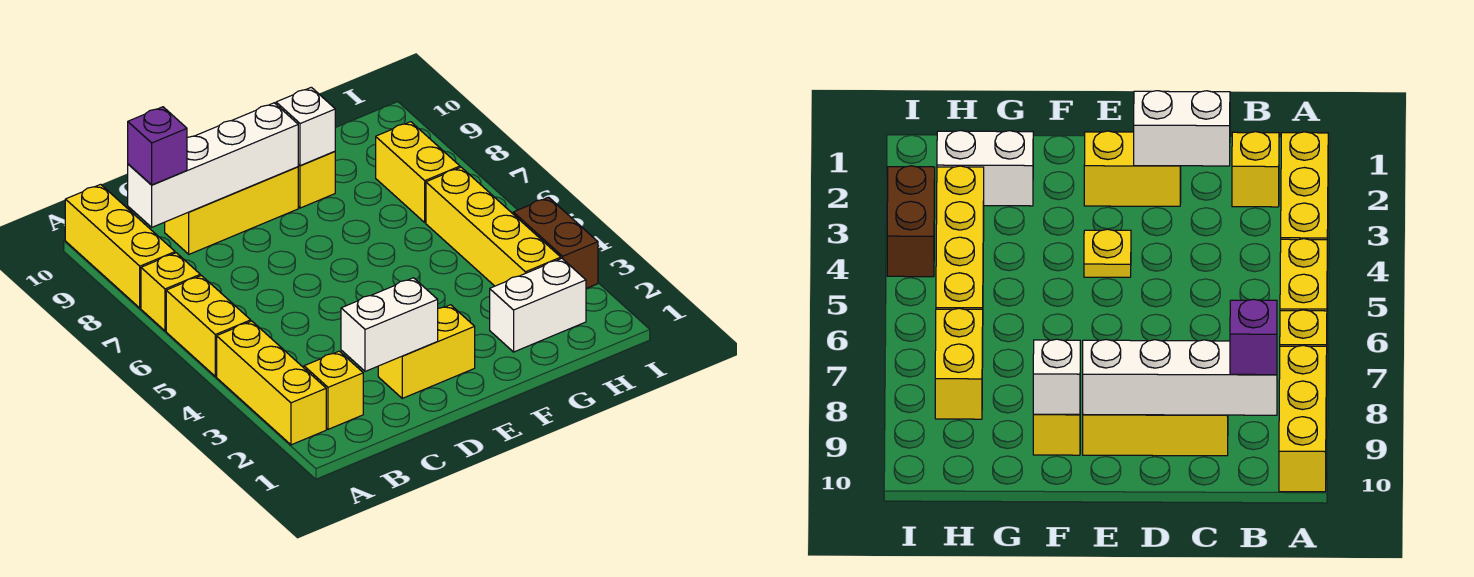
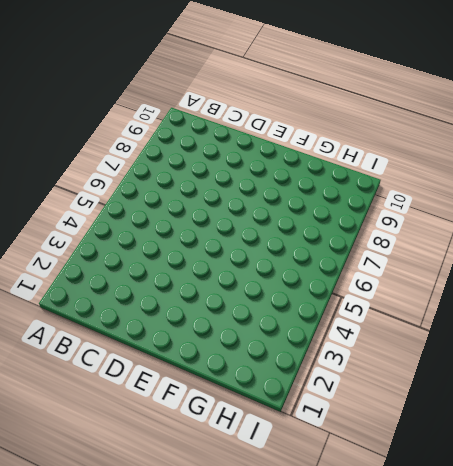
none -> yellow brick A2:A4 level 1
none -> yellow brick A5:A6 level 1
none -> yellow brick A7 level 1

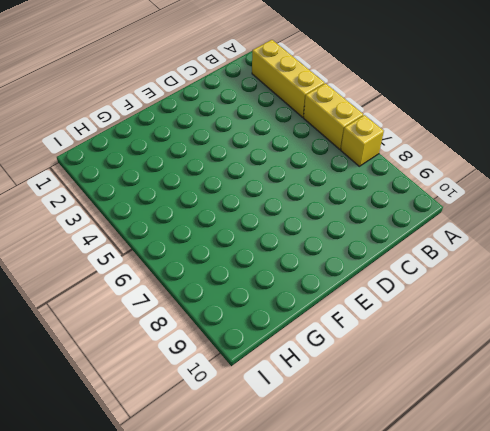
none -> yellow brick A8:A10 level 1
none -> yellow brick B2 level 1
none -> yellow brick C9:E9 level 1

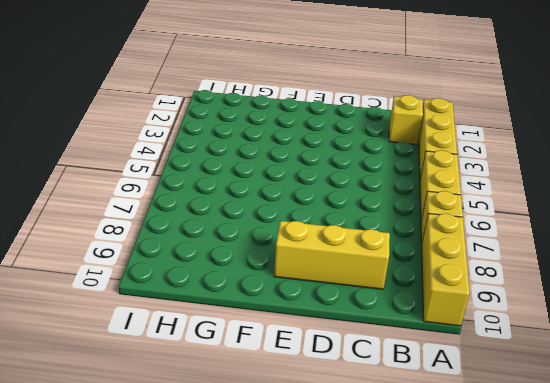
none -> yellow brick D2:E2 level 1
none -> yellow plate E4 level 1
none -> yellow brick F9 level 1

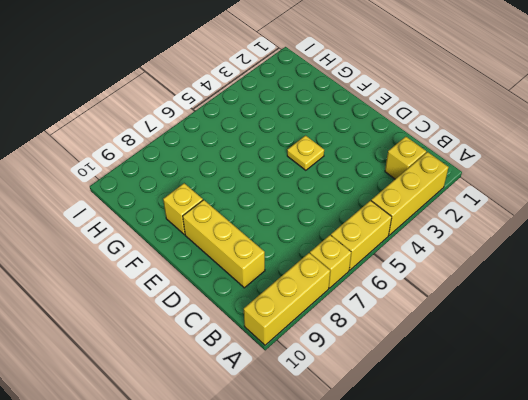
none -> yellow brick D2:E2 level 1
none -> white brick G2:H2 level 1
none -> yellow brick H3:H6 level 1

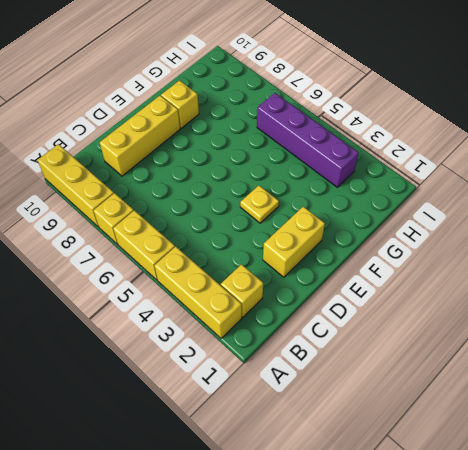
purple brick H3:H6 level 1 -> yellow brick H3:H6 level 1
none -> white brick G2:H2 level 1
none -> yellow brick H7:H8 level 1
none -> brown brick I3:I4 level 1

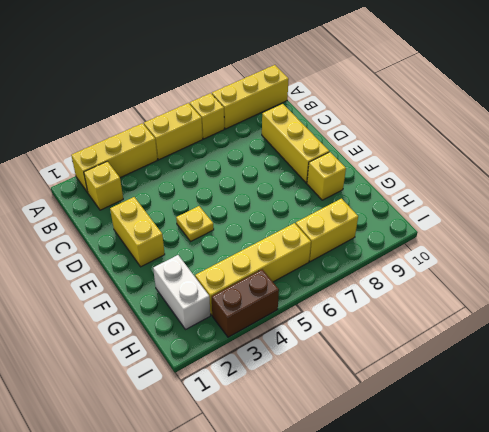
none -> white brick B9:E9 level 2
none -> white brick C2:D2 level 2
none -> white brick F9 level 2

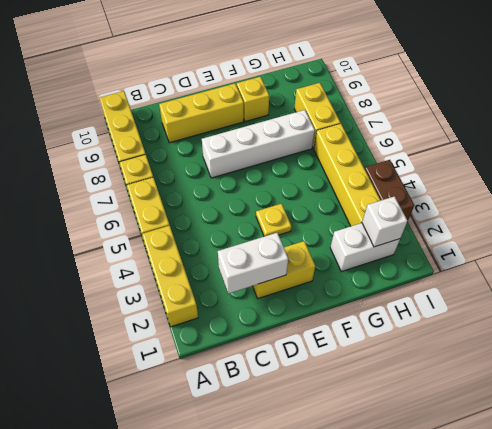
white brick D7:G7 level 1 -> white brick B9:E9 level 2
white brick H2 level 2 -> white brick F9 level 2
none -> yellow brick B2 level 1
none -> purple brick B9 level 3

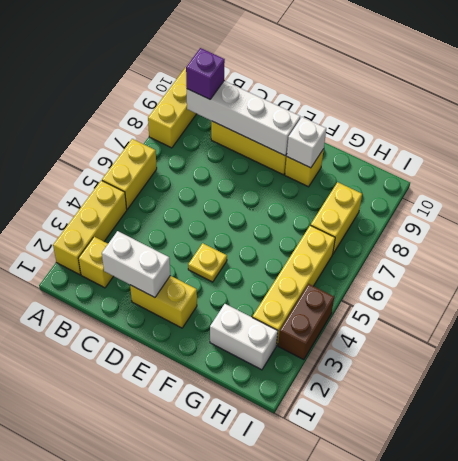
none -> yellow brick A7 level 1

